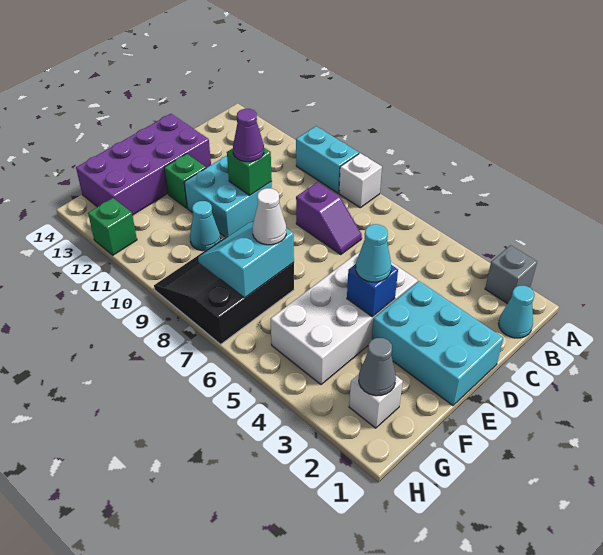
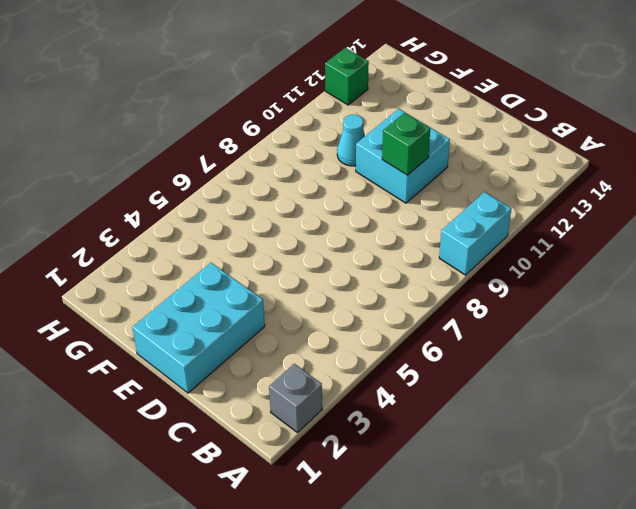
none -> white brick A8 level 1
none -> cyan cone B1 level 1
none -> purple slope C7:C8 level 1 top 8

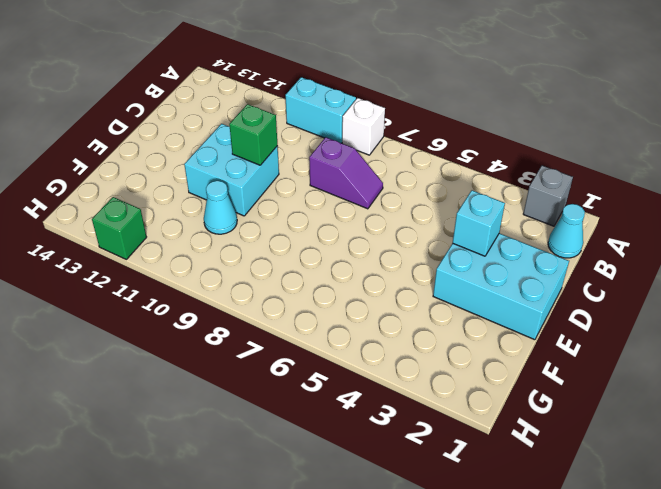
cyan brick D3 level 2 -> none
none -> white brick D4:G5 level 1
none -> purple brick D13:G14 level 1
none -> green brick E12 level 1

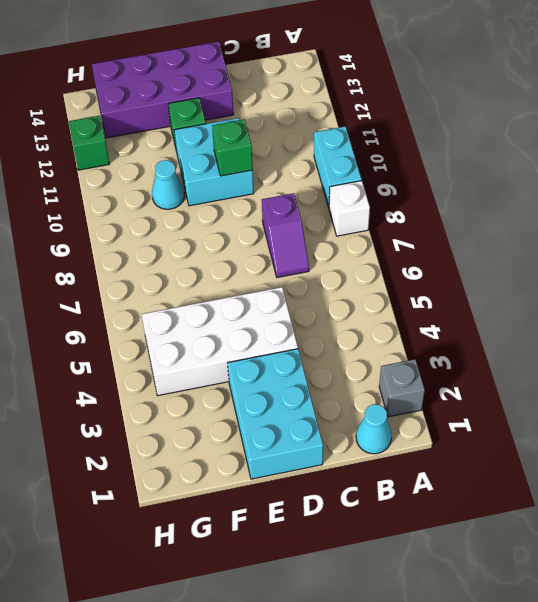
none -> black slope F7:H9 level 1 top 7
none -> white brick G2 level 1
none -> blue brick E4 level 2

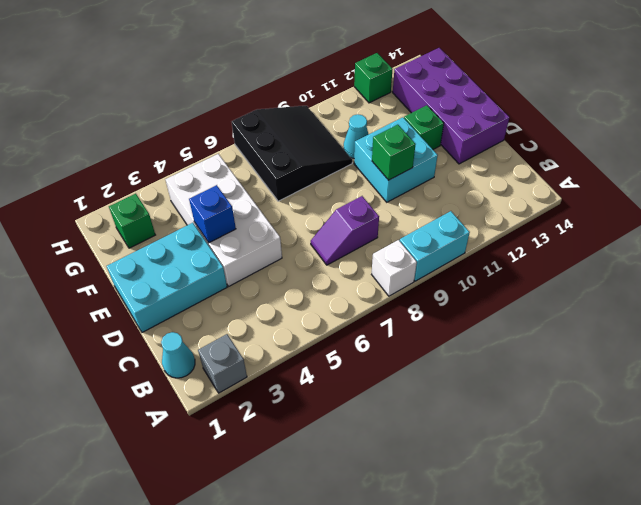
green brick G2 level 1 -> white brick G2 level 1
none -> cyan slope F7:G8 level 2 top 7
none -> grey cone G2 level 2
none -> purple cone D10 level 3

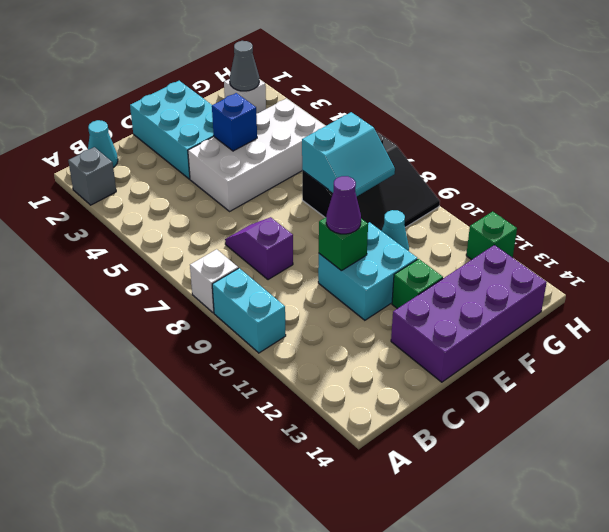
none -> cyan cone E4 level 3
none -> white cone F7 level 3

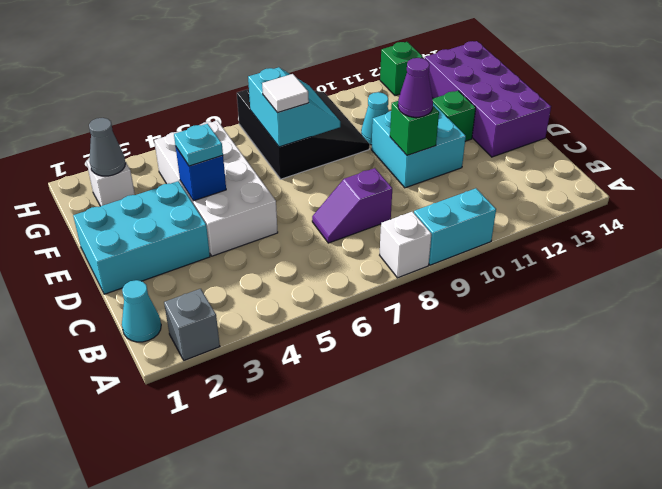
cyan plate E4 level 3 -> cyan cone E4 level 3
white tile F7 level 3 -> white cone F7 level 3

